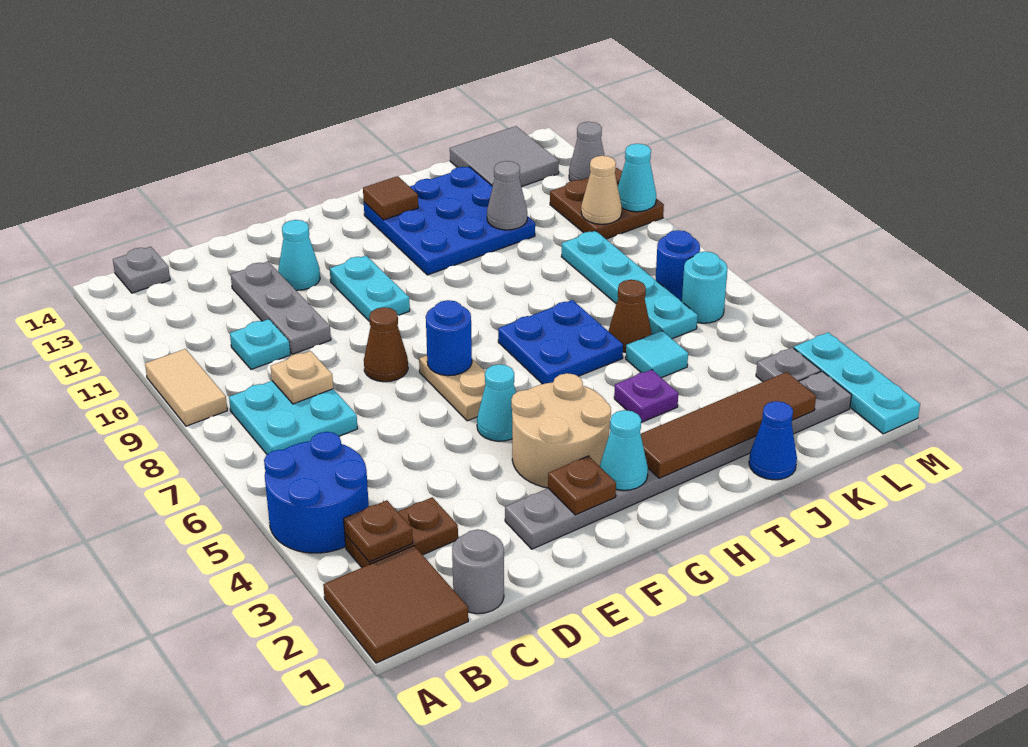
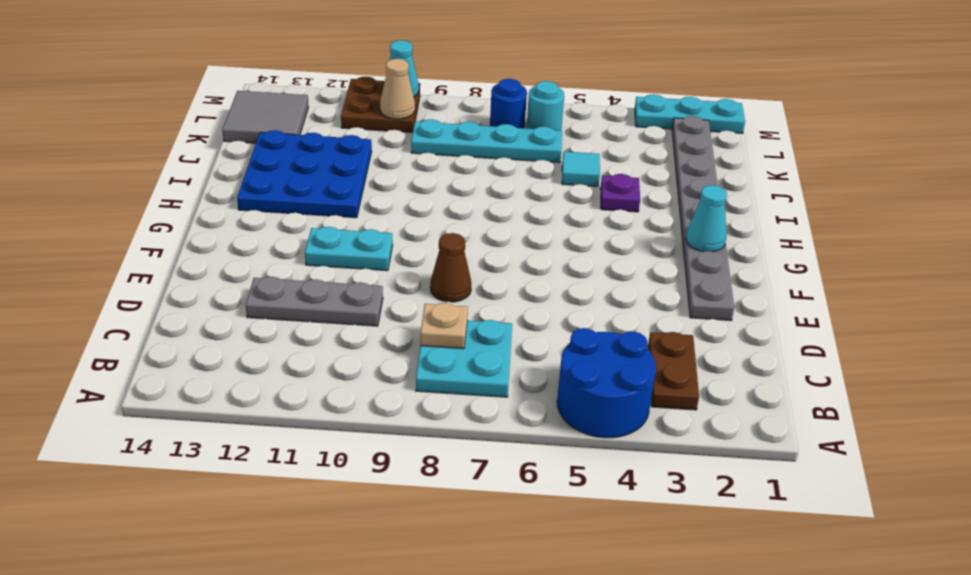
none -> brown tile A1:B2 level 1
none -> tan tile A9:A10 level 1
none -> grey plate B14 level 1
none -> grey round brick C1 level 1

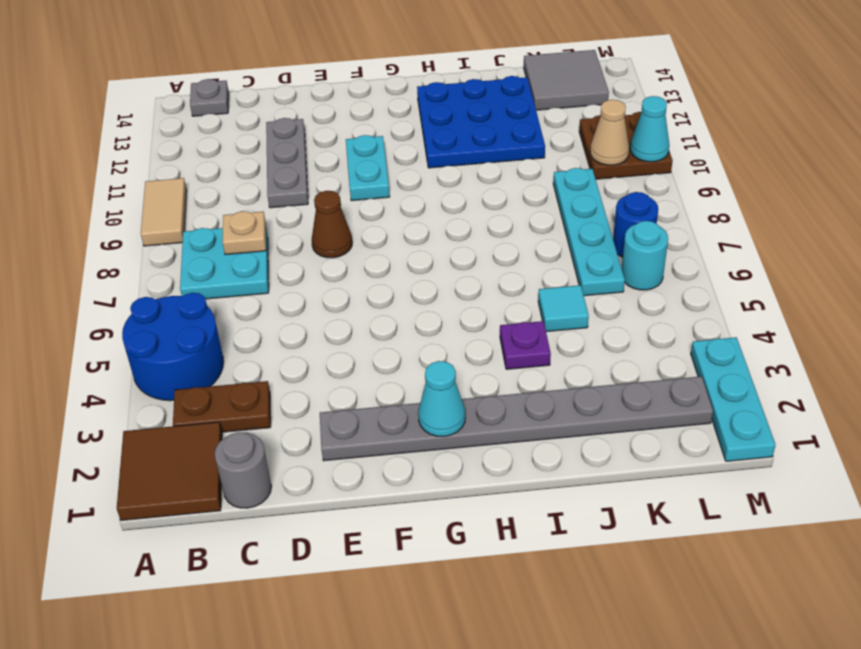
none -> cyan plate C10 level 1
none -> cyan cone E12 level 1
none -> tan round brick F3:G4 level 1
none -> cyan cone F5 level 1

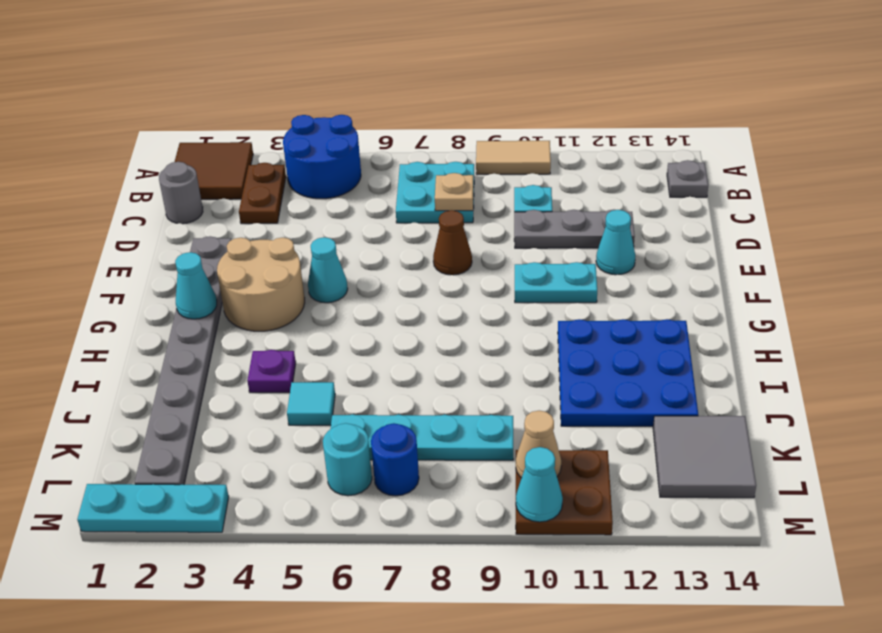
none -> tan plate F6:F7 level 1
none -> blue plate H6:I7 level 1
none -> blue cone J1 level 1
none -> brown cone J6 level 1

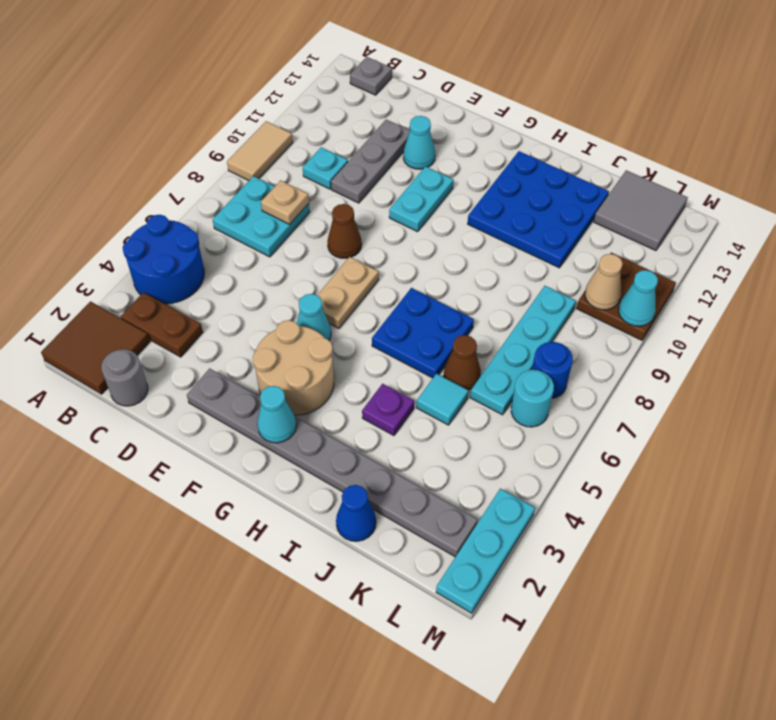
none -> grey plate L3 level 1
none -> grey cone M12 level 1
none -> brown plate B3 level 2
none -> brown plate F2 level 2

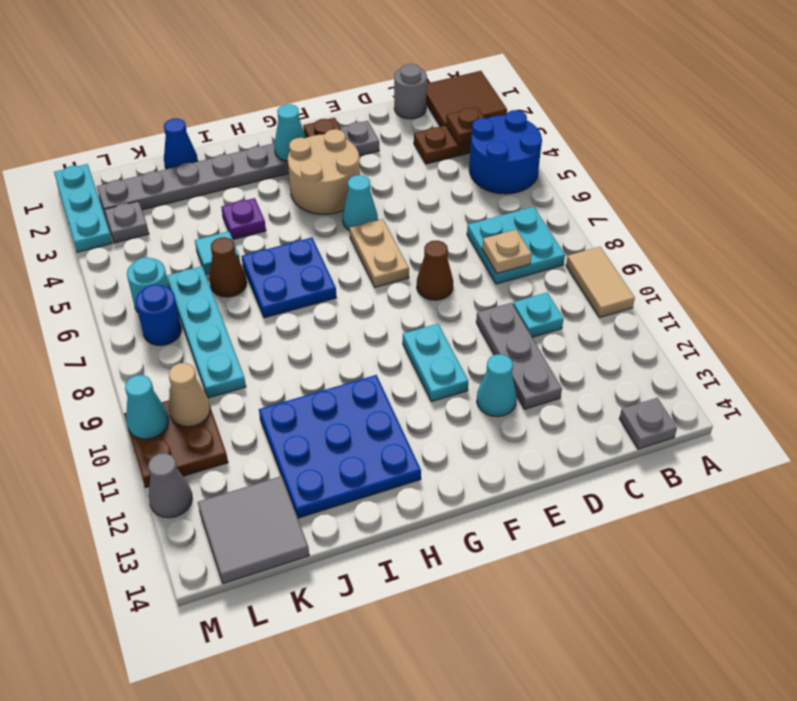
none -> blue round brick F7 level 2
none -> brown tile H2:K2 level 2
none -> brown tile H13 level 2
none -> grey cone J11 level 2

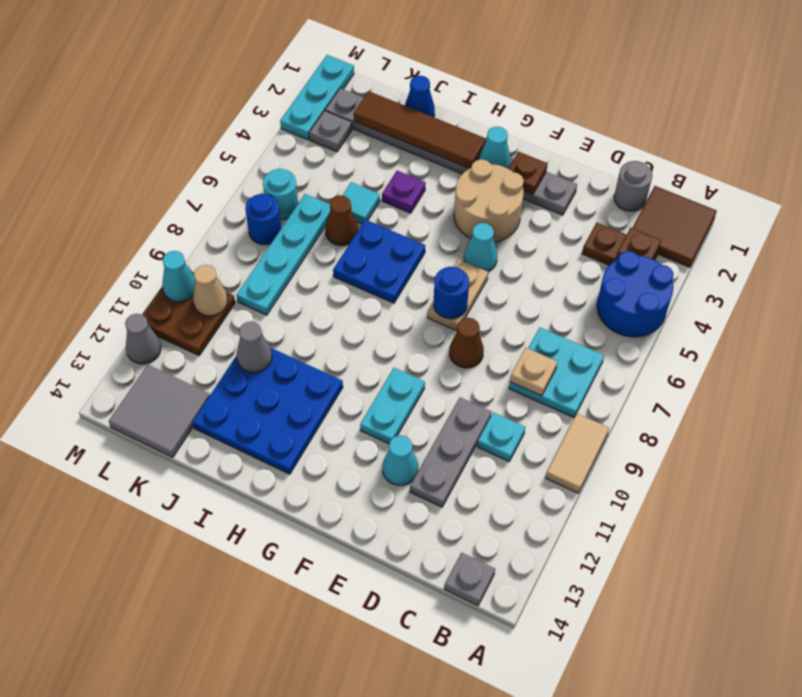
none -> brown tile H13 level 2

